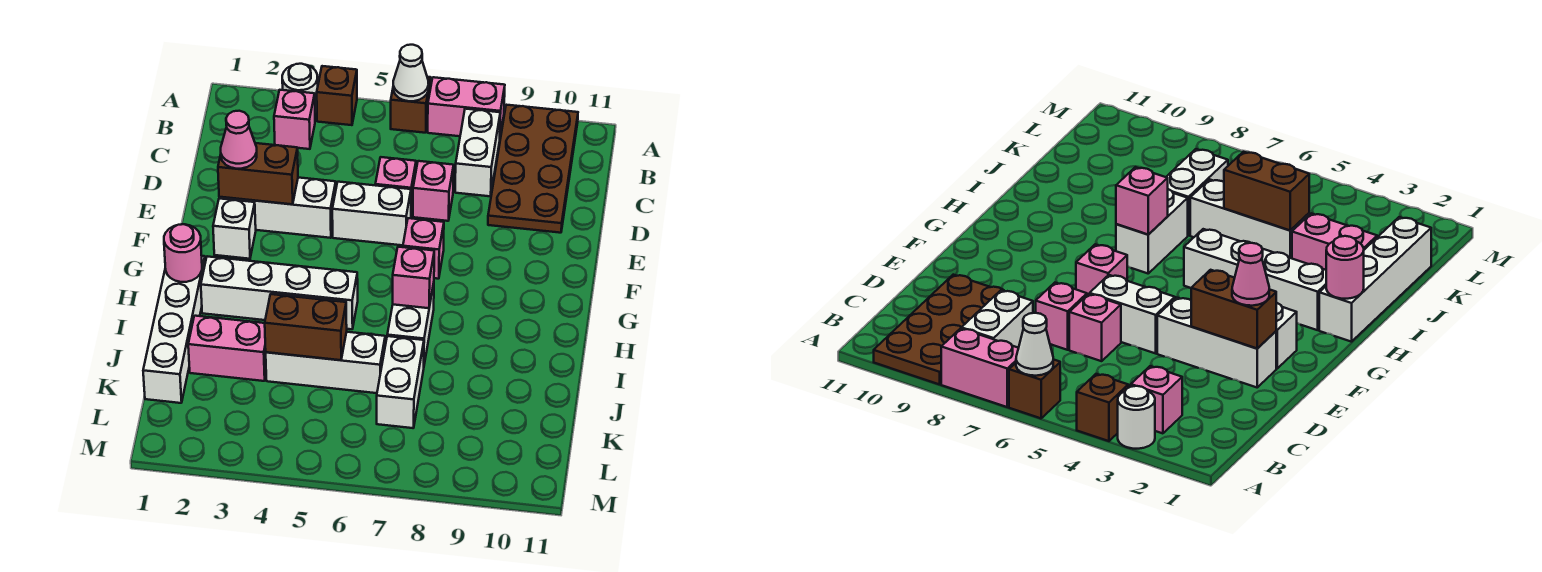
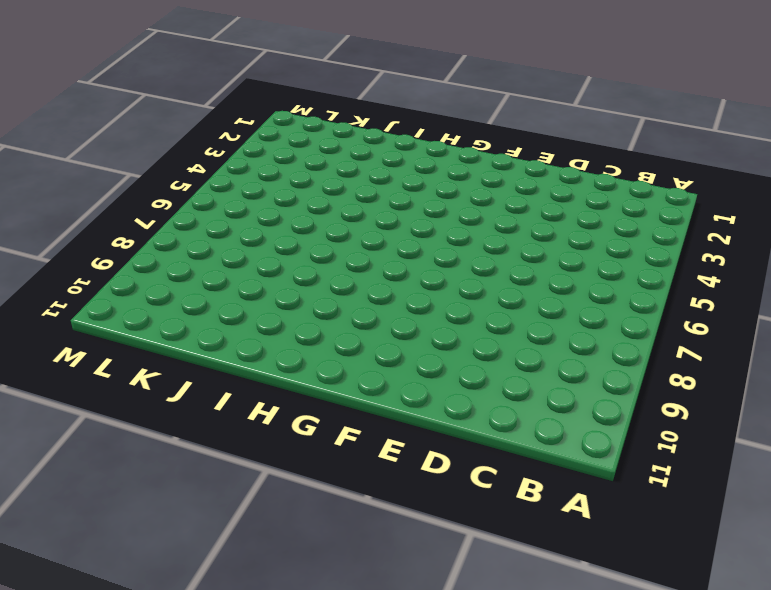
none -> white round brick A3 level 1
none -> brown brick A4 level 1
none -> brown brick A6 level 1

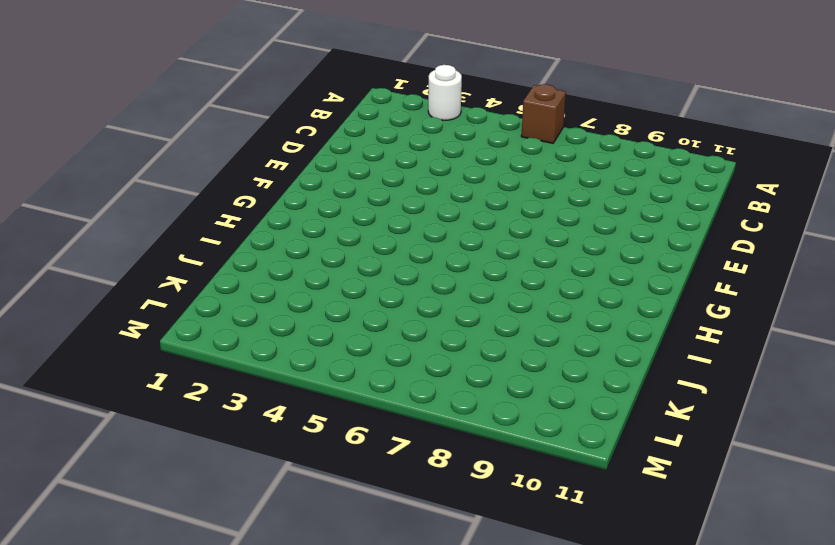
none -> brown brick A4 level 1
none -> pink brick A7:A8 level 1
none -> brown plate A9:D10 level 1

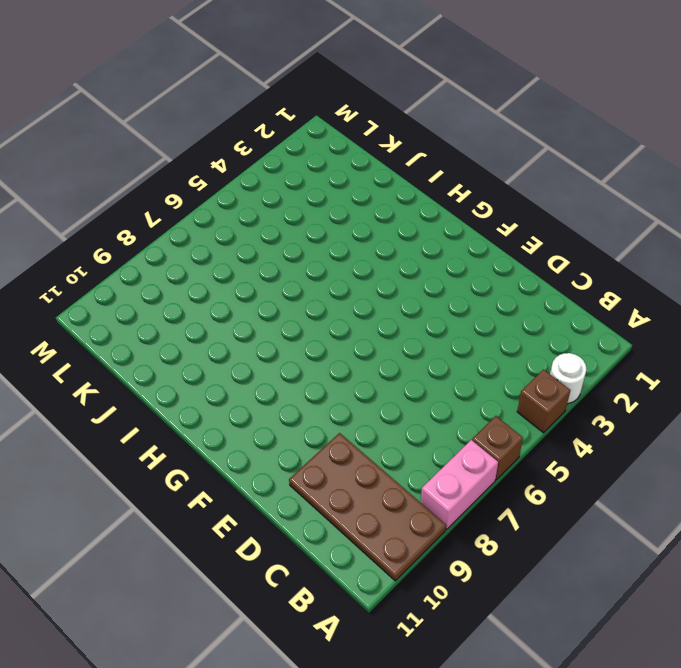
none -> pink brick B3 level 1
none -> white brick B8:C8 level 1
none -> pink brick D6 level 1

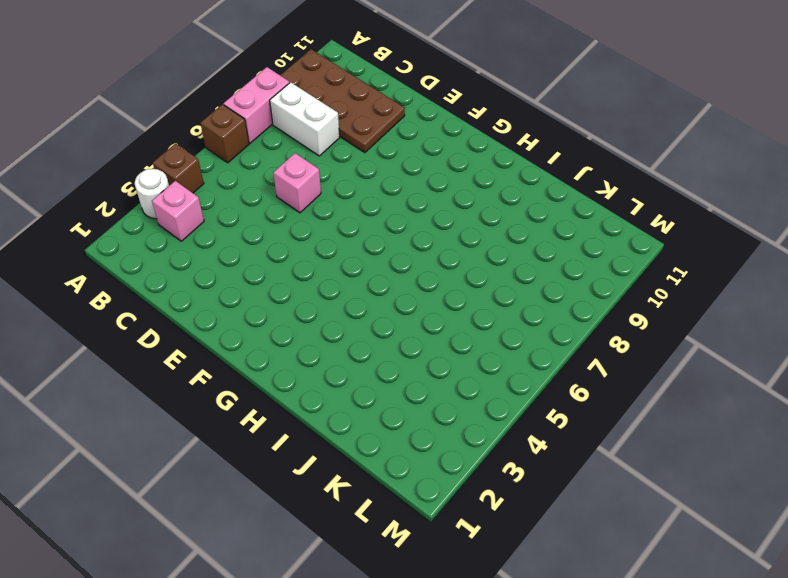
none -> pink brick D7 level 1
none -> white brick E2:E4 level 1
none -> white brick E5:E6 level 1

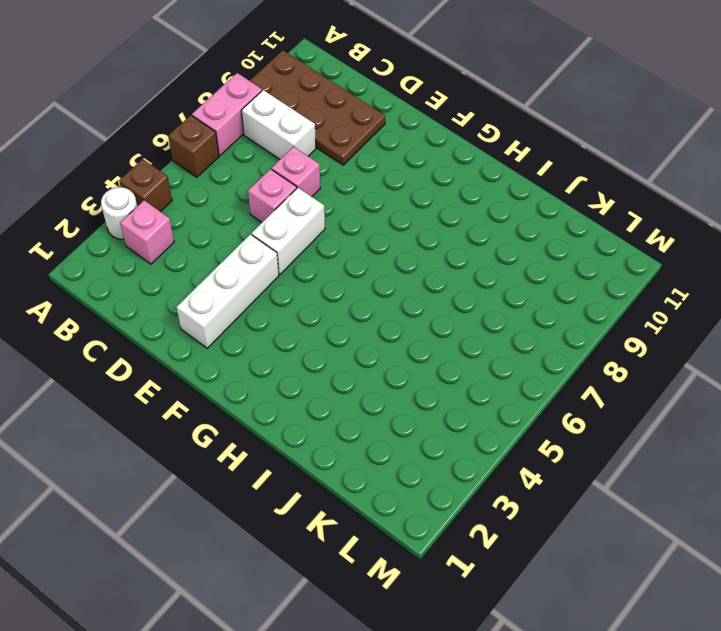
none -> white brick F2 level 1
none -> pink brick F7 level 1
none -> white brick H1:K1 level 1

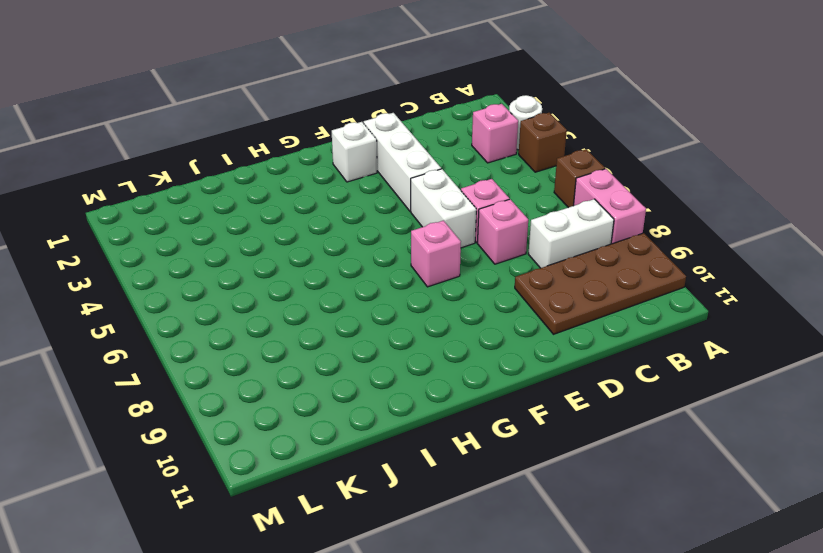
none -> white brick H1:K1 level 1
none -> white brick H2:H5 level 1
none -> white brick H7:I7 level 1

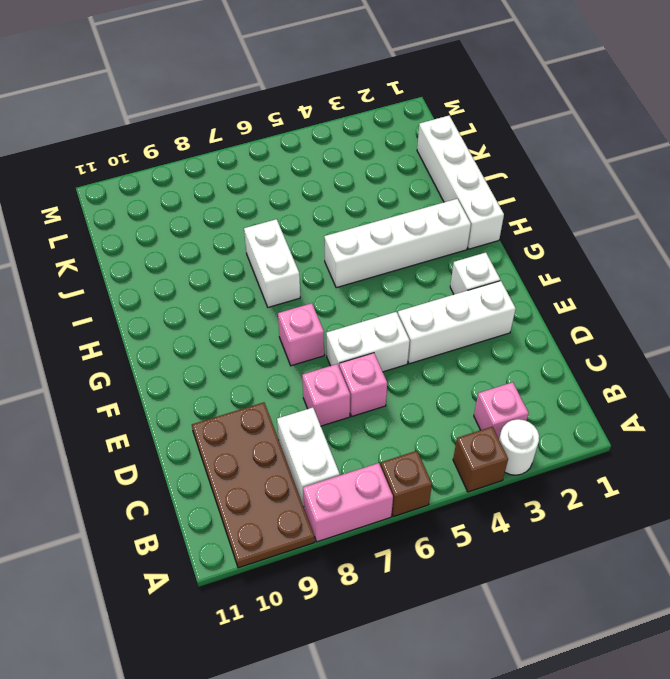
none -> pink brick J2:J3 level 1
none -> white brick J4:J6 level 1
none -> white brick J7:K7 level 1

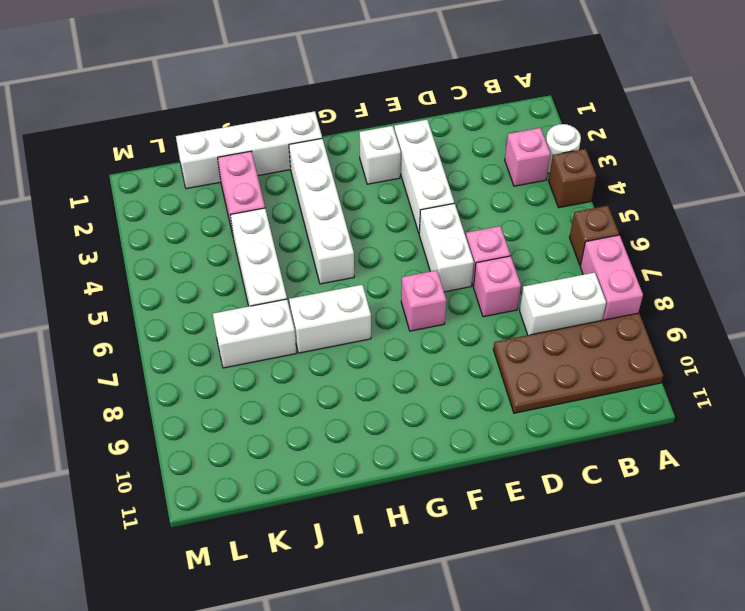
none -> white cone A6 level 2
none -> brown brick E2:E3 level 2
none -> pink round brick H1 level 2

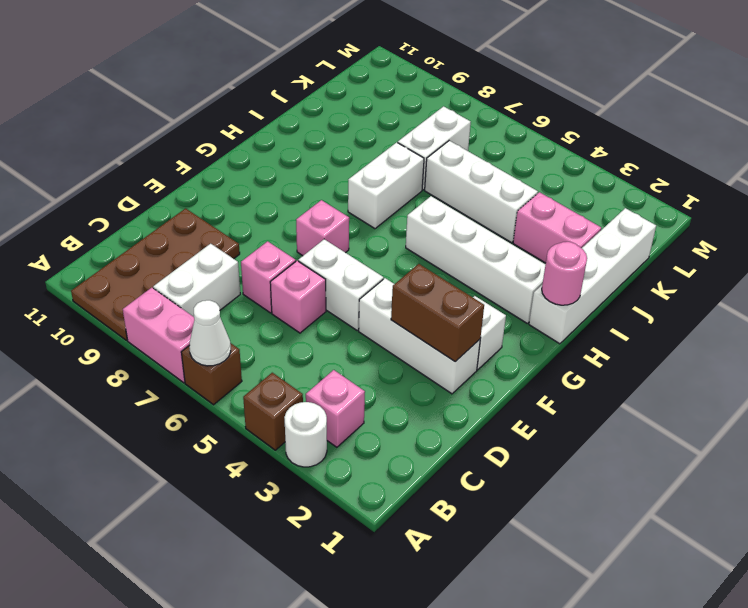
none -> pink brick H7 level 2
none -> brown brick J4:J5 level 2
none -> pink cone E2 level 3

